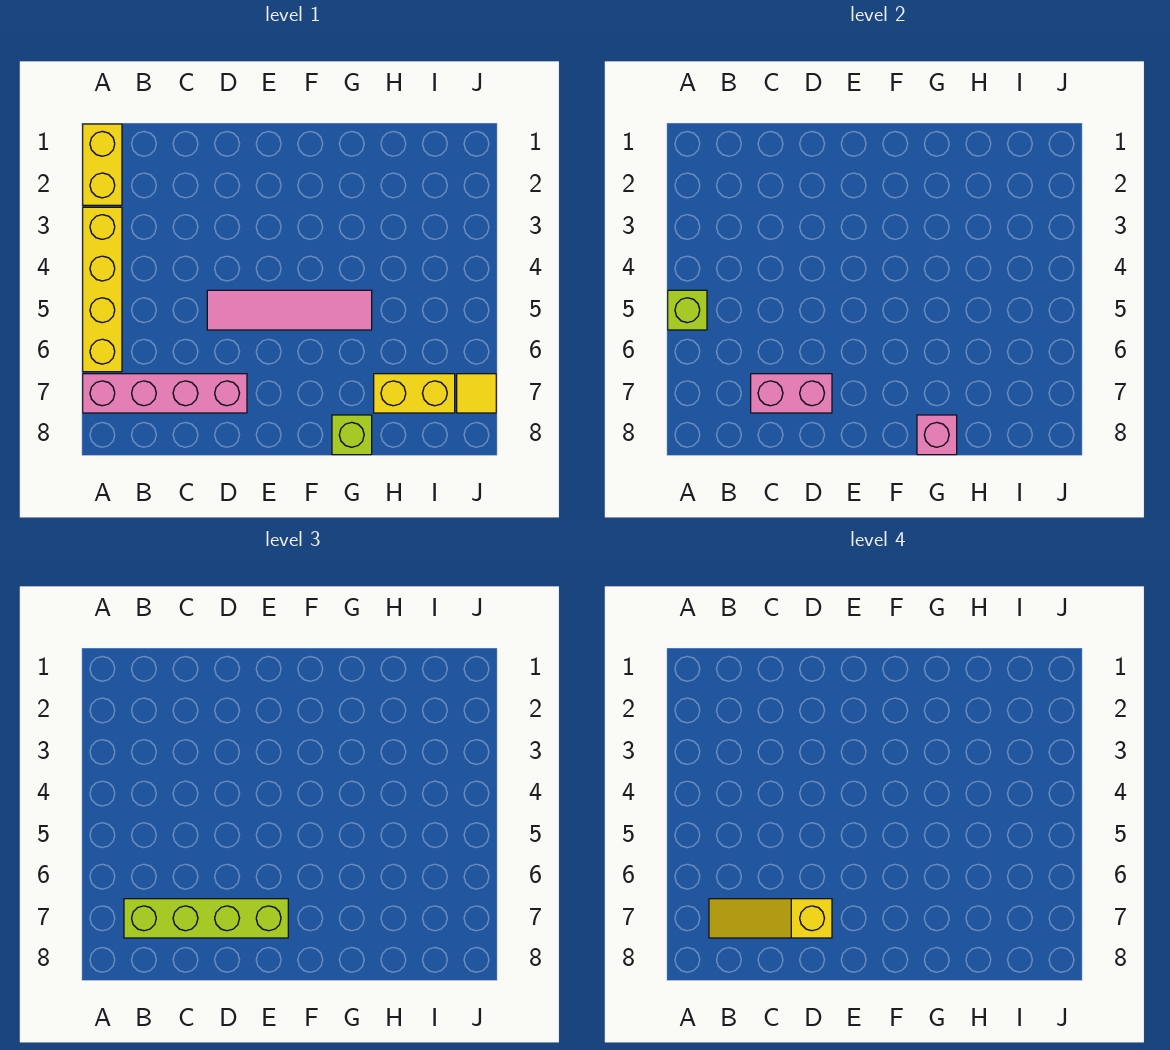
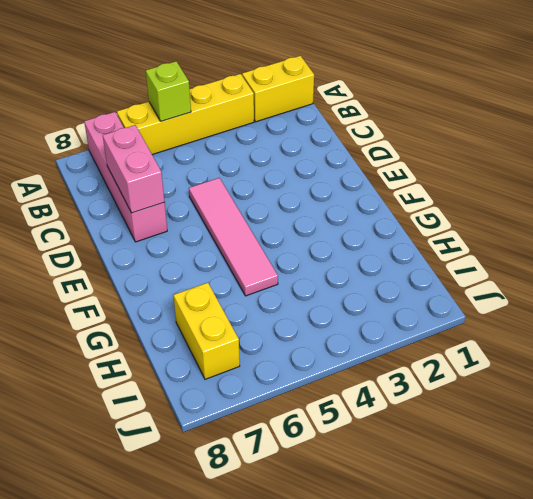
none -> lime brick G8 level 1
none -> yellow tile J7 level 1
none -> pink brick G8 level 2

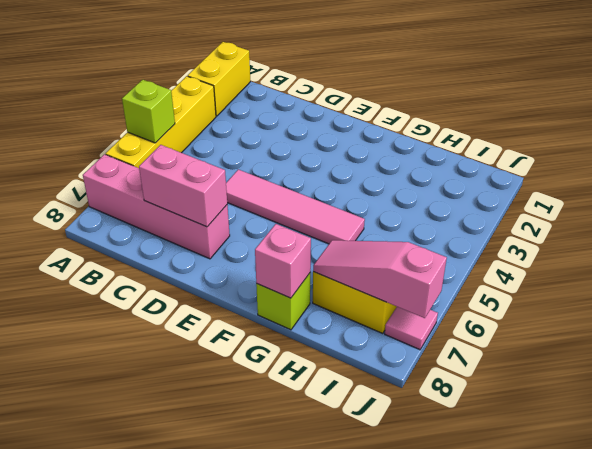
pink slope H7:J7 level 2 top J -> none
pink tile J7 level 1 -> yellow tile J7 level 1
none -> lime brick B7:E7 level 3
none -> yellow slope B7:D7 level 4 top D

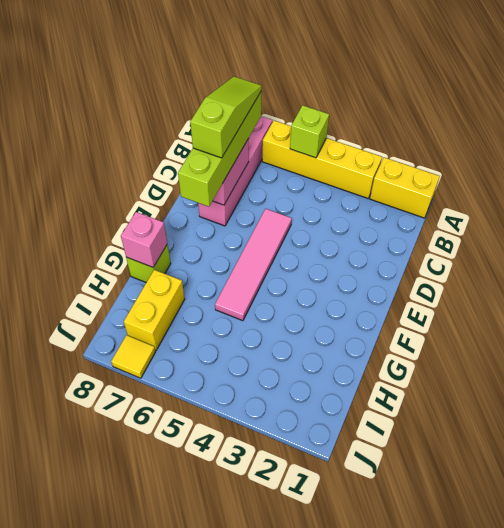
lime slope B7:D7 level 4 top D -> yellow slope B7:D7 level 4 top D

